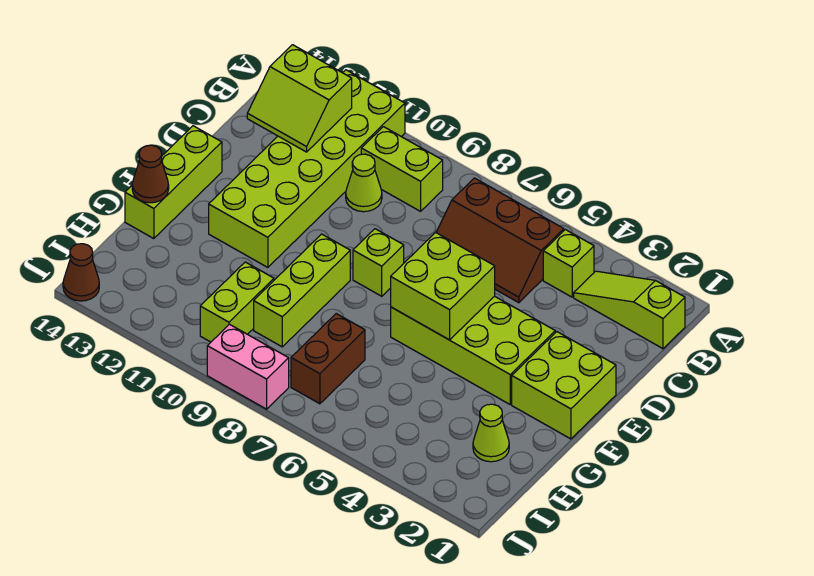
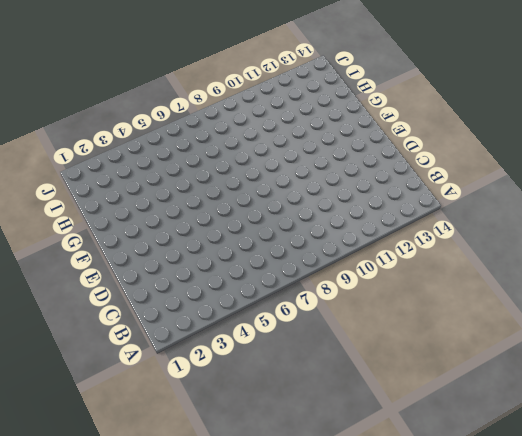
none -> lime brick A11:F12 level 1
none -> lime slope B1:B3 level 1 top 1
none -> lime brick B4 level 1

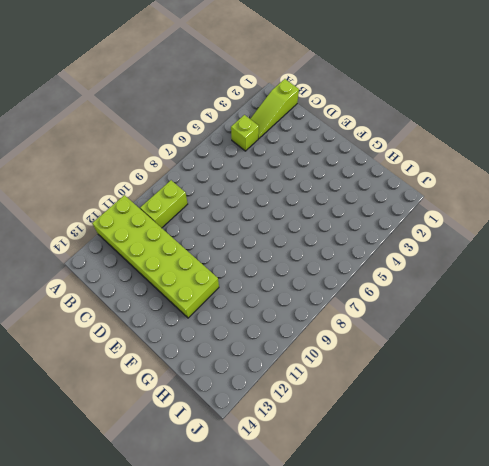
none -> brown slope B5:C7 level 1 top B
none -> lime cone C10 level 1
none -> lime brick E1:F2 level 1

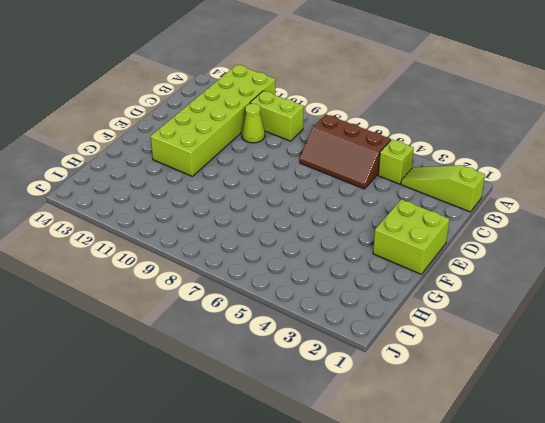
none -> lime brick E3:F6 level 1
none -> lime brick E8 level 1
none -> lime brick E14:G14 level 1

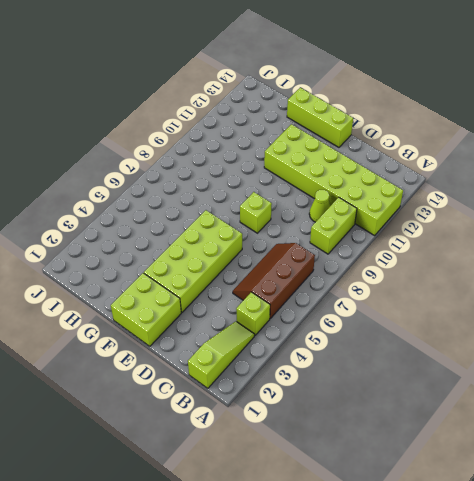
none -> lime brick F9:H9 level 1
none -> lime cone H2 level 1
none -> brown brick H7:I7 level 1

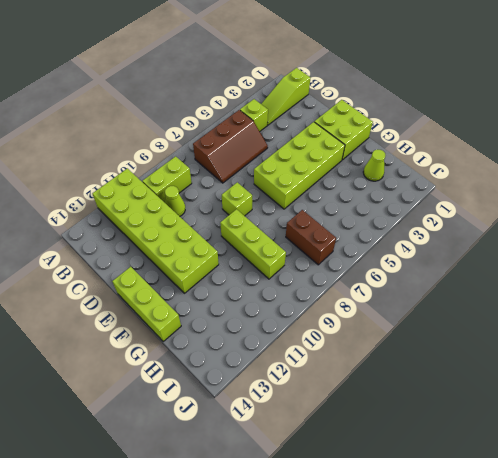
none -> lime brick H10:I10 level 1
none -> pink brick J8:J9 level 1
none -> brown cone J14 level 1

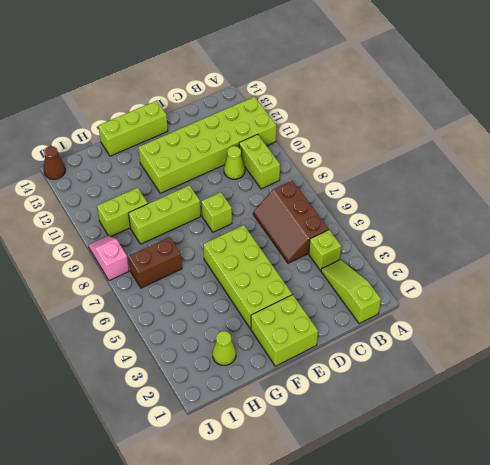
pink slope J8:J9 level 1 top 8 -> pink brick J8:J9 level 1
none -> lime slope B12:C13 level 2 top B
none -> lime brick E5:F6 level 2
none -> brown cone G14 level 2

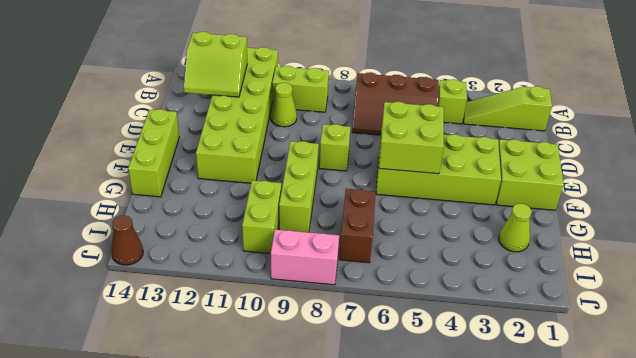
none -> brown cone G14 level 2

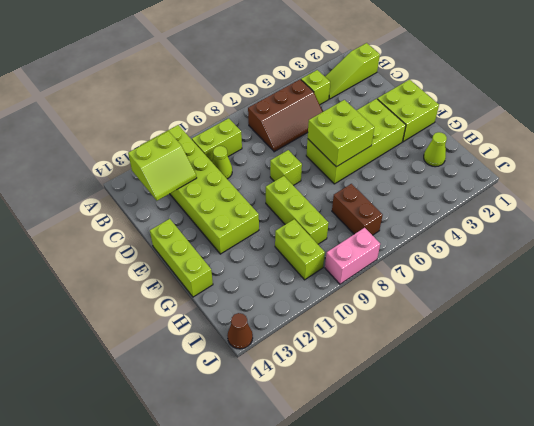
none -> brown cone G14 level 2

